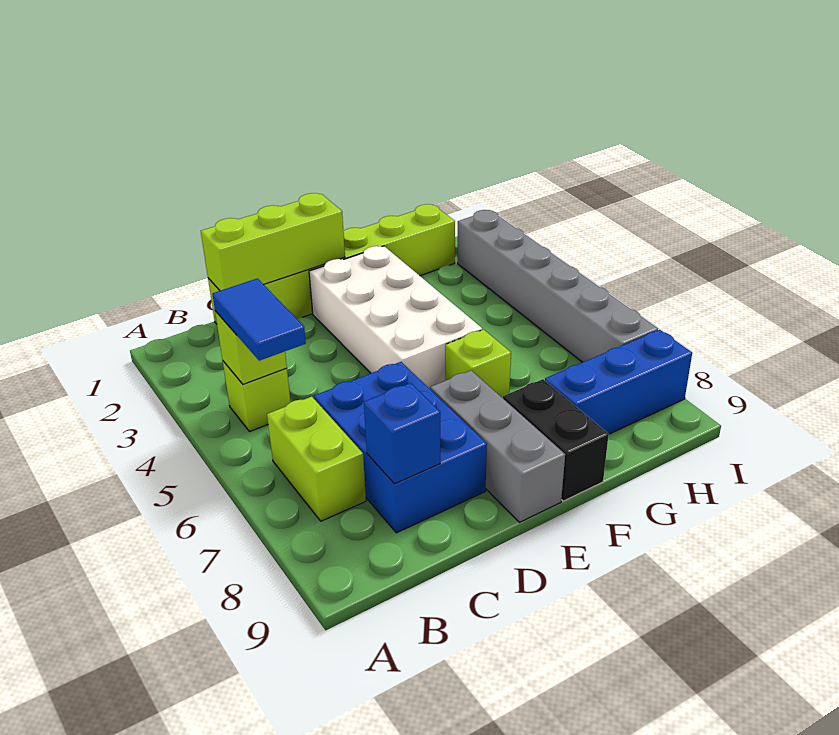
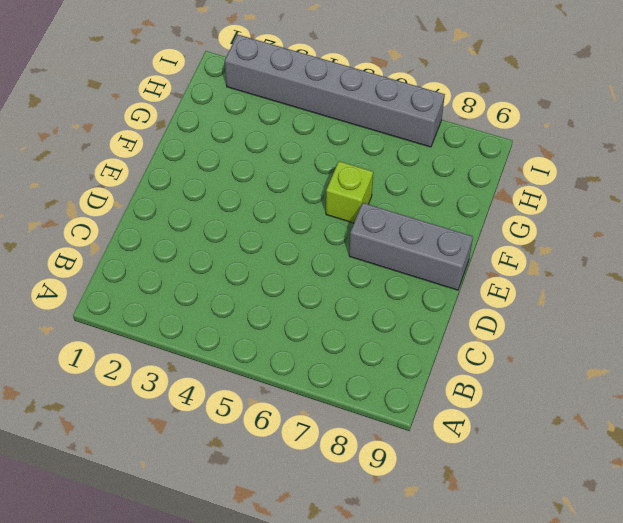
none -> lime brick B4 level 1
none -> lime brick B6:B7 level 1
none -> lime brick C1:H1 level 1

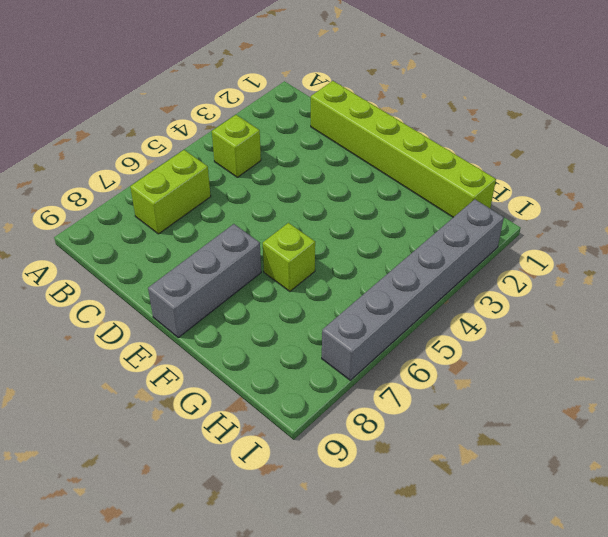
none -> blue brick C6:D8 level 1
none -> white brick E2:F5 level 1
none -> black brick F8:F9 level 1

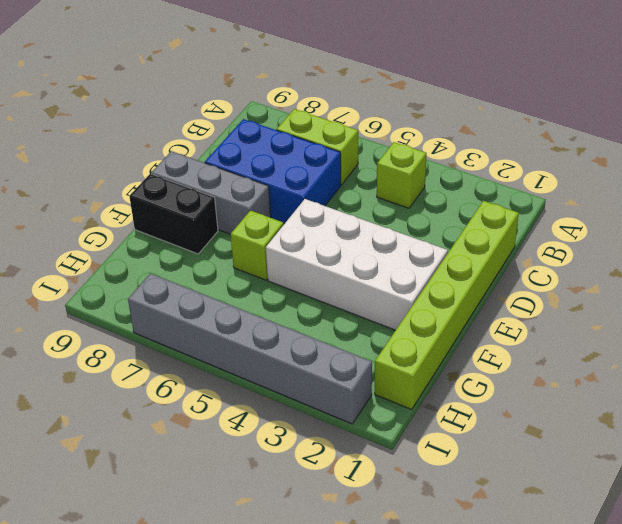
none -> blue brick G8:I8 level 1
none -> lime brick B4 level 2
none -> lime brick C1:E1 level 2

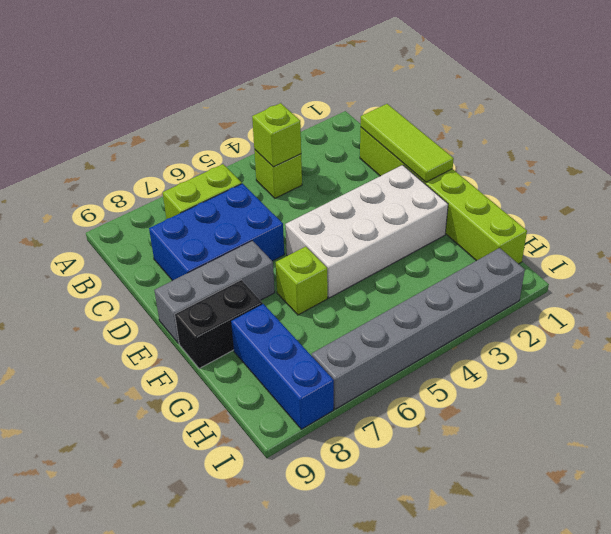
lime tile C1:E1 level 2 -> lime brick C1:E1 level 2
none -> blue brick C8 level 2
none -> blue tile B4:B5 level 3

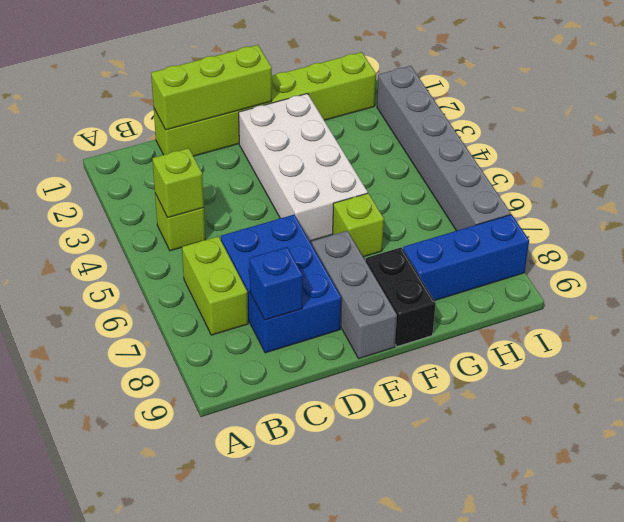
none -> blue tile B4:B5 level 3

